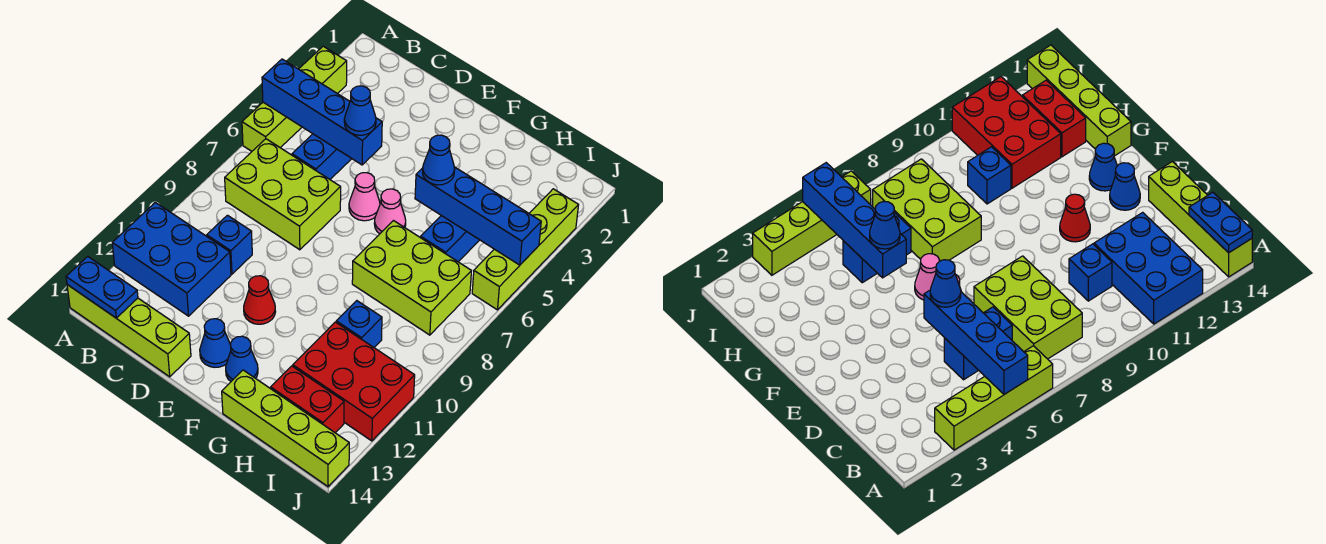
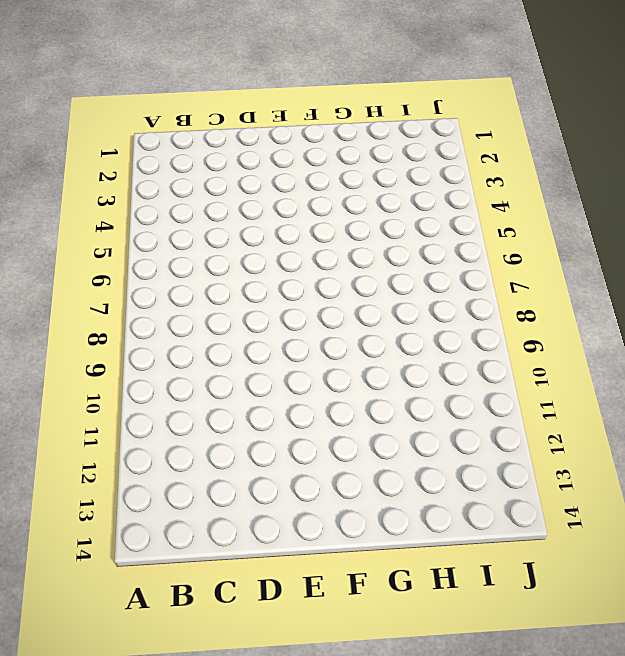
none -> lime brick A3:A6 level 1
none -> blue brick A11:C12 level 1
none -> lime brick A14:D14 level 1

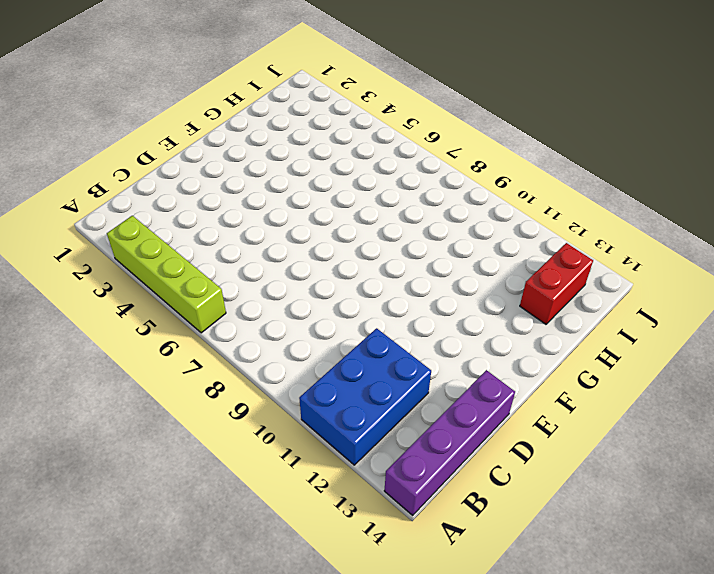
purple brick A14:D14 level 1 -> lime brick A14:D14 level 1
none -> lime brick B7:D8 level 1
none -> blue brick C5:C6 level 1
none -> blue brick C10 level 1

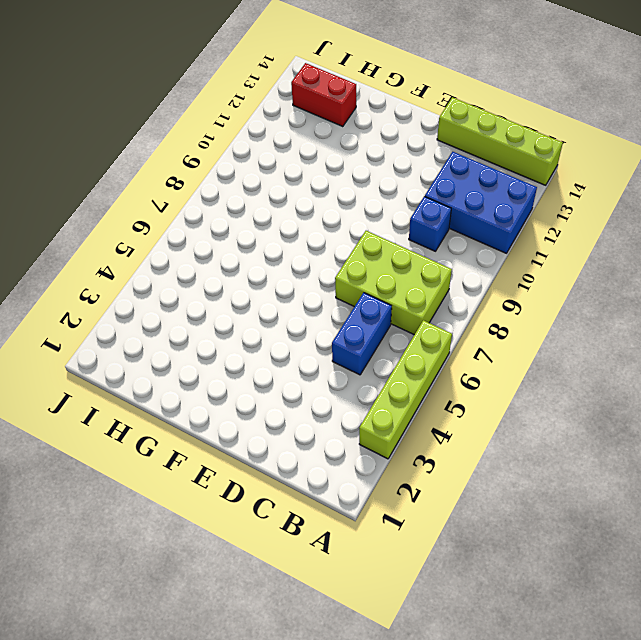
none -> pink cone E6 level 1
none -> red cone E11 level 1
none -> blue cone E13 level 1

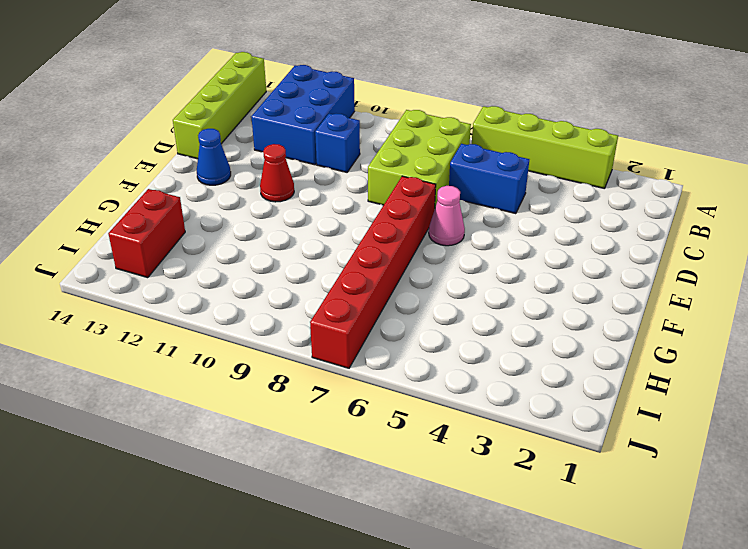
red brick E7:J7 level 1 -> lime brick G7:I8 level 1
none -> pink cone F6 level 1
none -> blue cone F13 level 1
none -> lime brick G14:J14 level 1

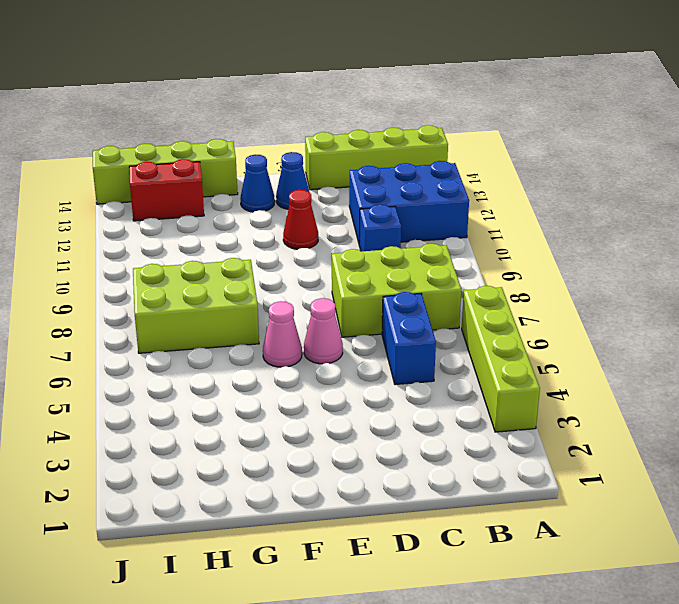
none -> blue brick H5:H6 level 1
none -> blue brick H10 level 1
none -> red brick H11:J12 level 1

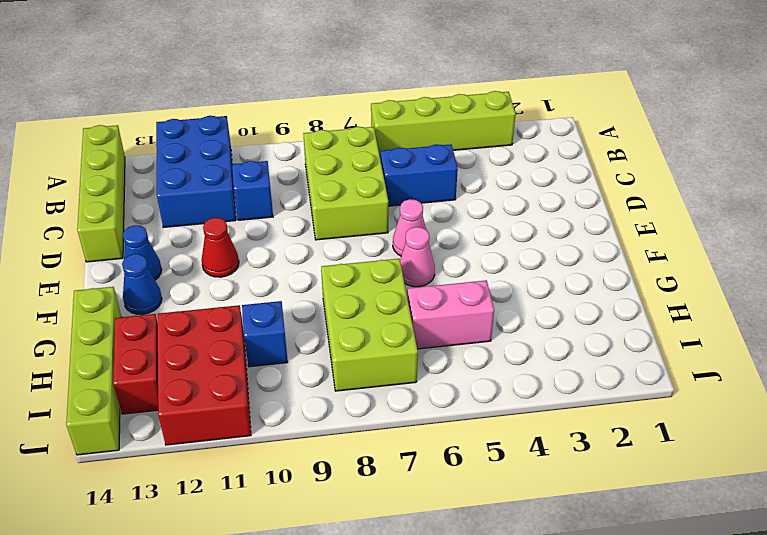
pink brick H5:H6 level 1 -> blue brick H5:H6 level 1
none -> lime brick J3:J6 level 1
none -> blue brick A5:D5 level 2
none -> blue plate A14:B14 level 2

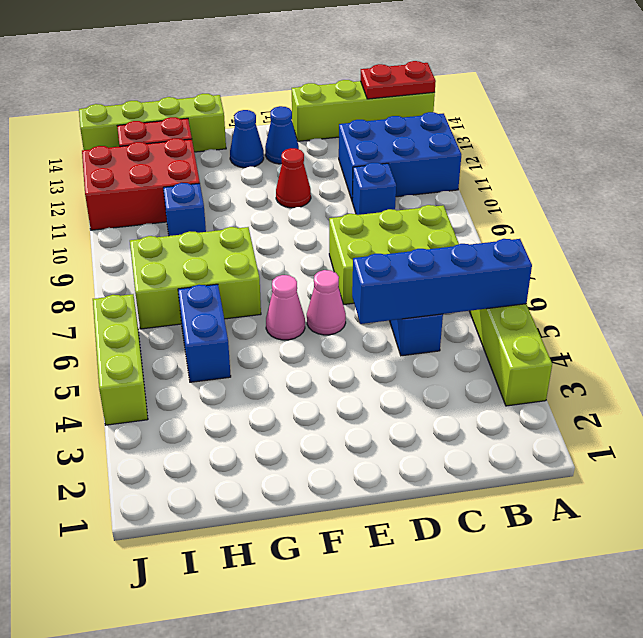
red plate A14:B14 level 2 -> blue plate A14:B14 level 2
lime brick J4:J6 level 1 -> lime brick J3:J6 level 1
none -> blue brick G5:J5 level 2
none -> blue cone D5 level 3
none -> blue cone G5 level 3

